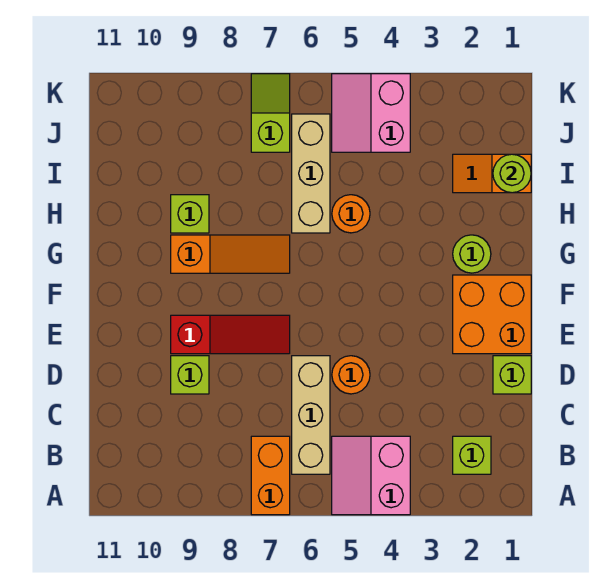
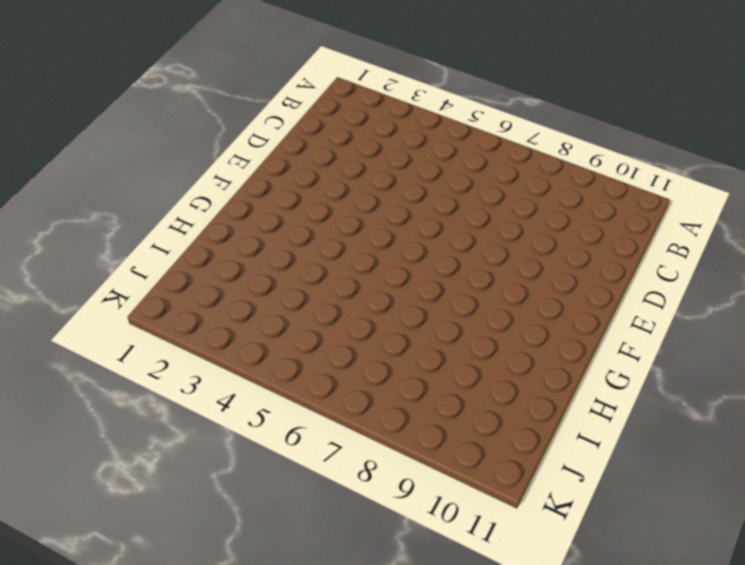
none -> pink slope A4:B5 level 1 top 4
none -> orange brick A7:B7 level 1
none -> lime brick B2 level 1

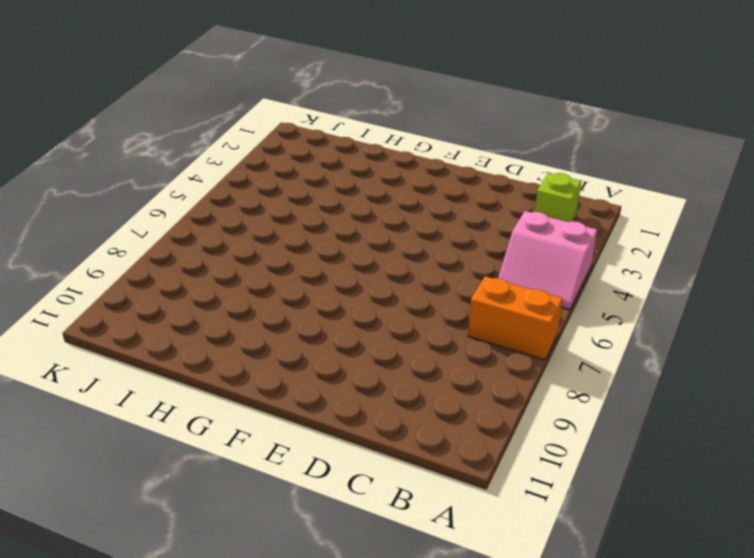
none -> tan brick B6:D6 level 1
none -> lime brick D1 level 1
none -> orange round brick D5 level 1

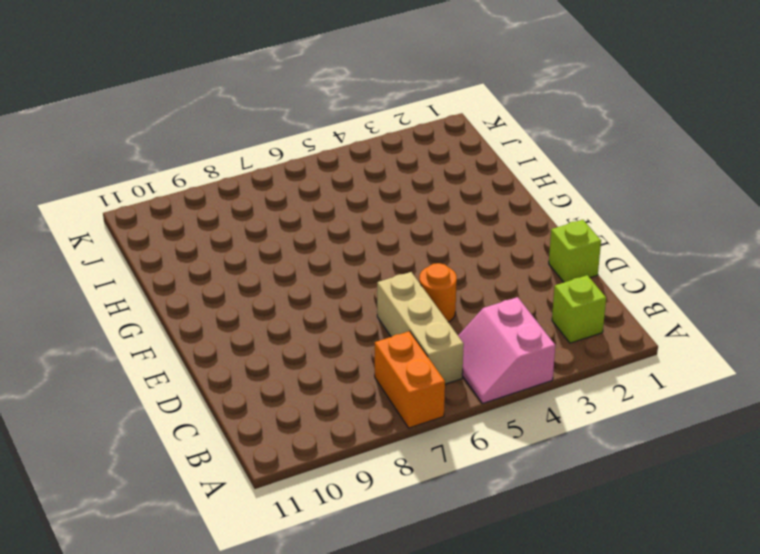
none -> lime brick D9 level 1
none -> orange brick E1:F2 level 1
none -> red slope E7:E9 level 1 top 9

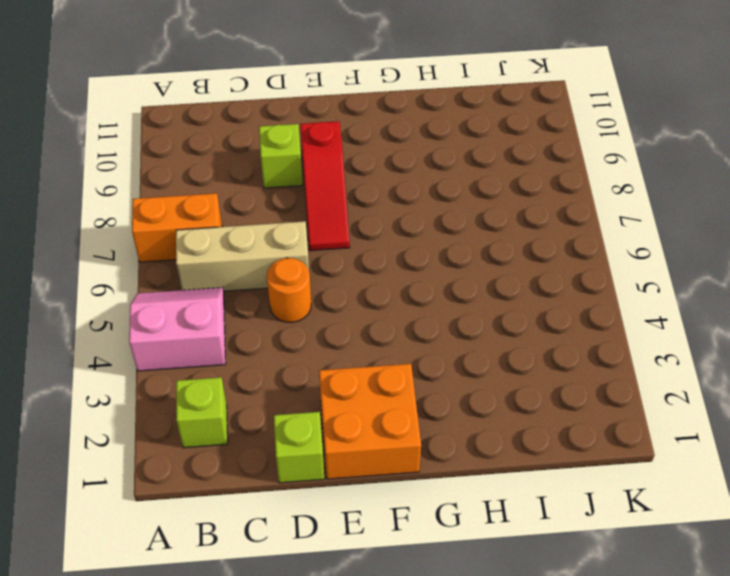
none -> lime round brick G2 level 1
none -> orange slope G7:G9 level 1 top 9
none -> orange round brick H5 level 1

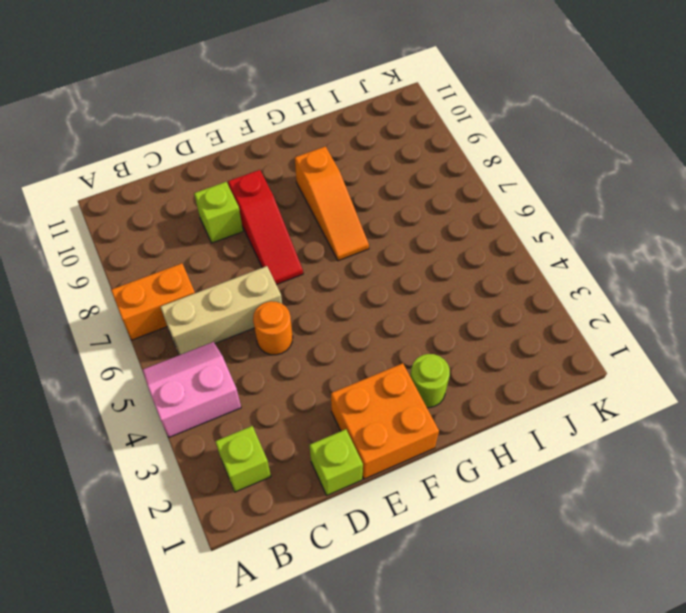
none -> orange round brick H5 level 1
none -> tan brick H6:J6 level 1
none -> lime brick H9 level 1

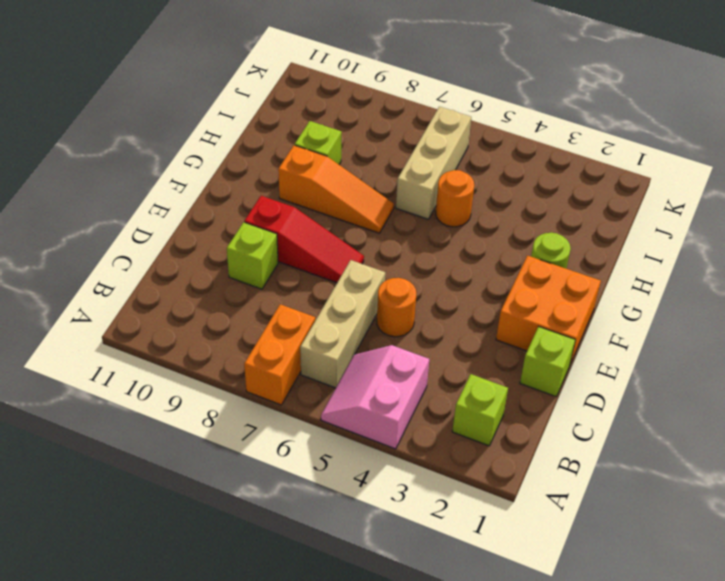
none -> orange slope I1:I2 level 1 top 1
none -> pink slope J4:K5 level 1 top 4
none -> lime slope J7:K7 level 1 top J

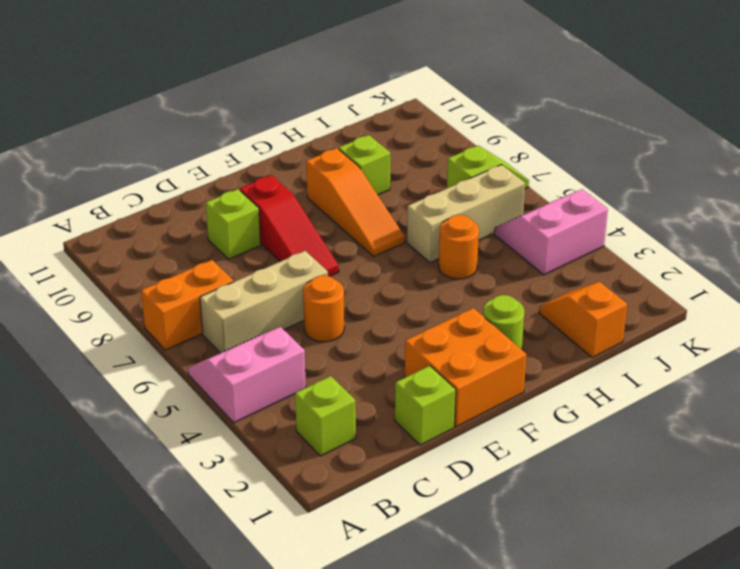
none -> lime round brick I1 level 2

